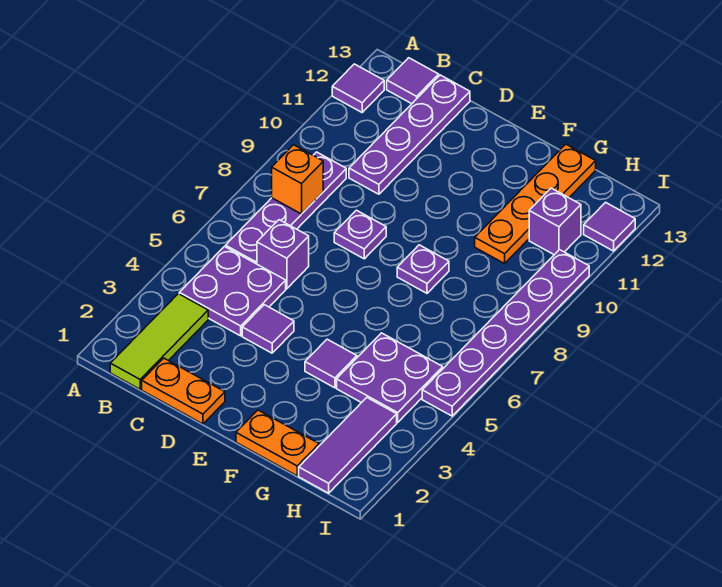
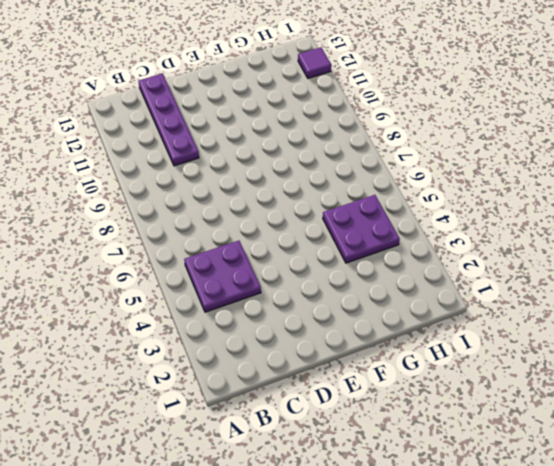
none -> purple tile A12 level 1
none -> lime tile B1:B3 level 1
none -> purple plate B6:B9 level 1

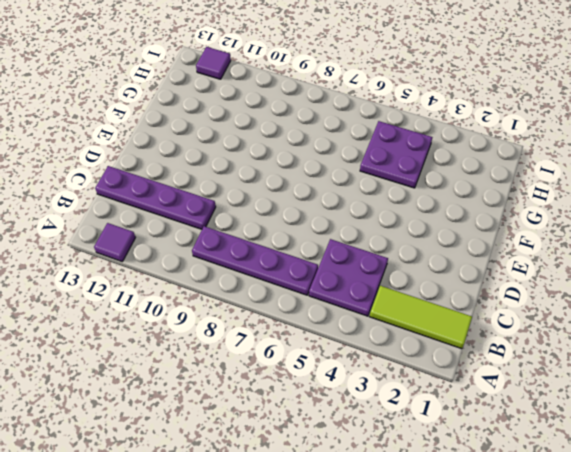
none -> purple tile B13 level 1
none -> orange plate C1:D1 level 1
none -> purple brick C6 level 1

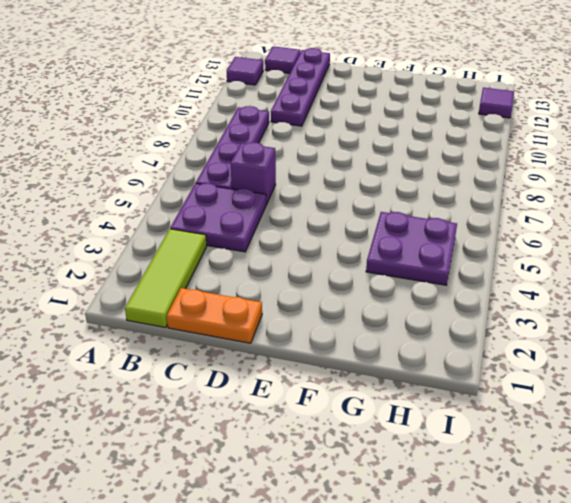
none -> purple tile D4 level 1
none -> purple plate D8 level 1
none -> orange plate F1:G1 level 1

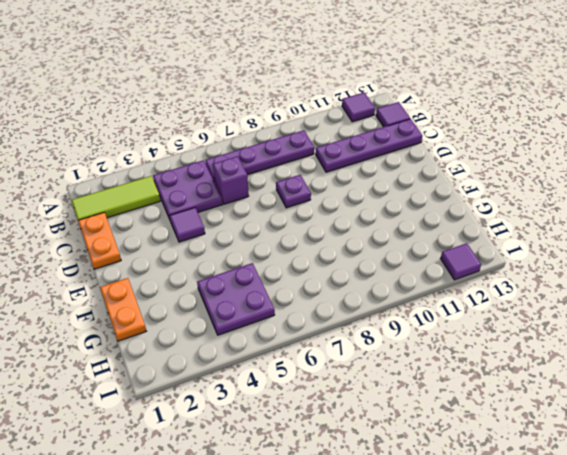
none -> purple tile F4 level 1
none -> purple plate F8 level 1
none -> orange plate G10:G13 level 1

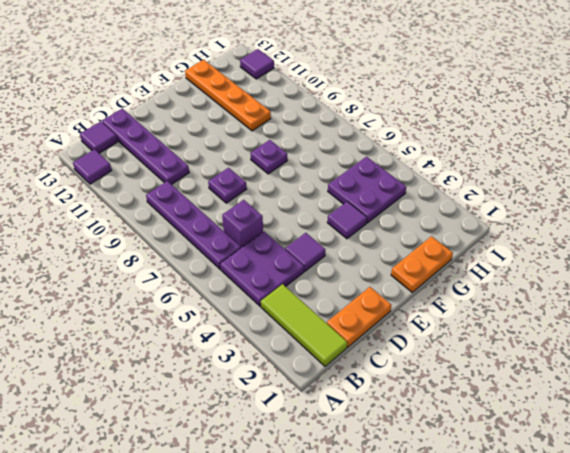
none -> purple tile H1:H3 level 1
none -> purple brick H11 level 1
none -> purple plate I5:I10 level 1

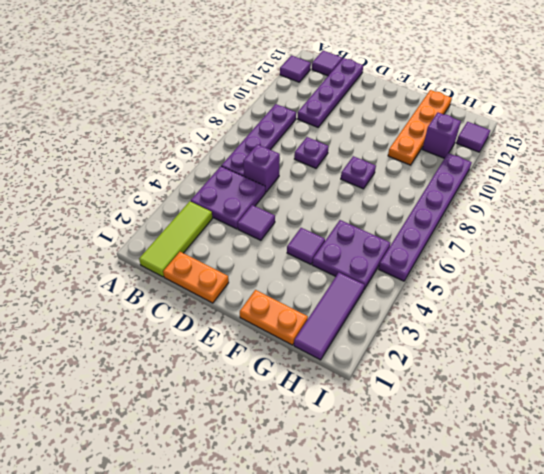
none -> orange brick B8 level 2

